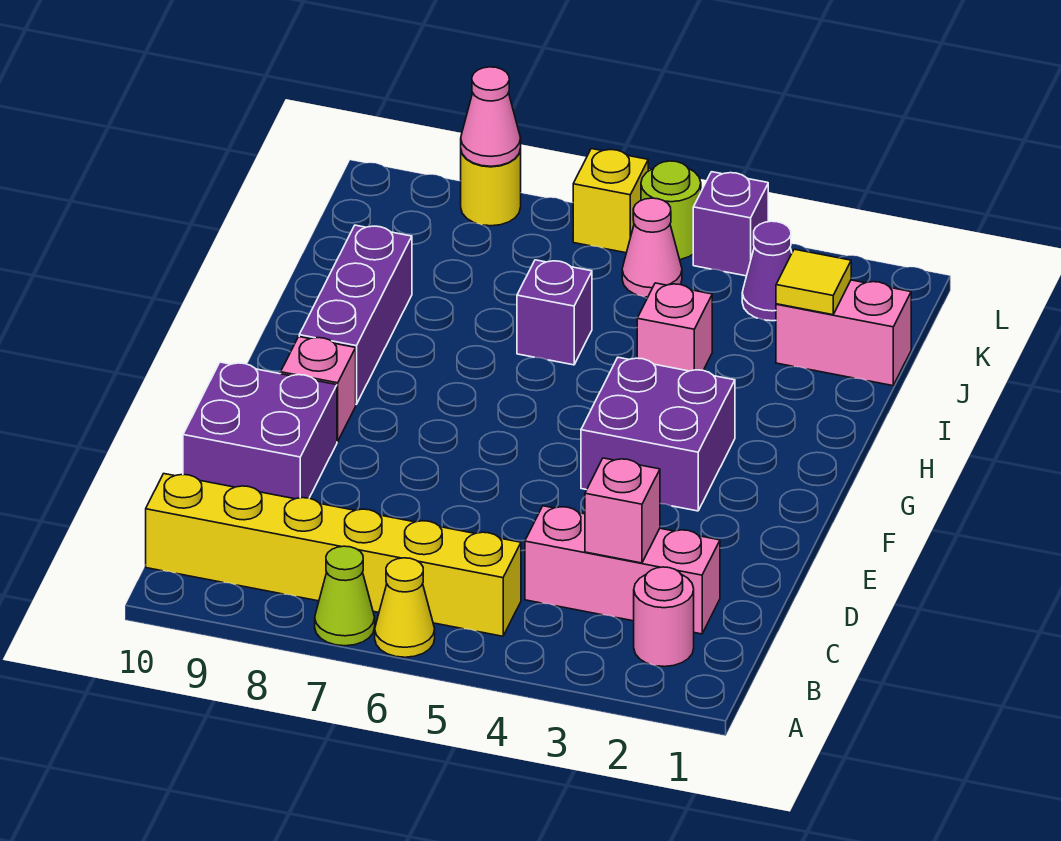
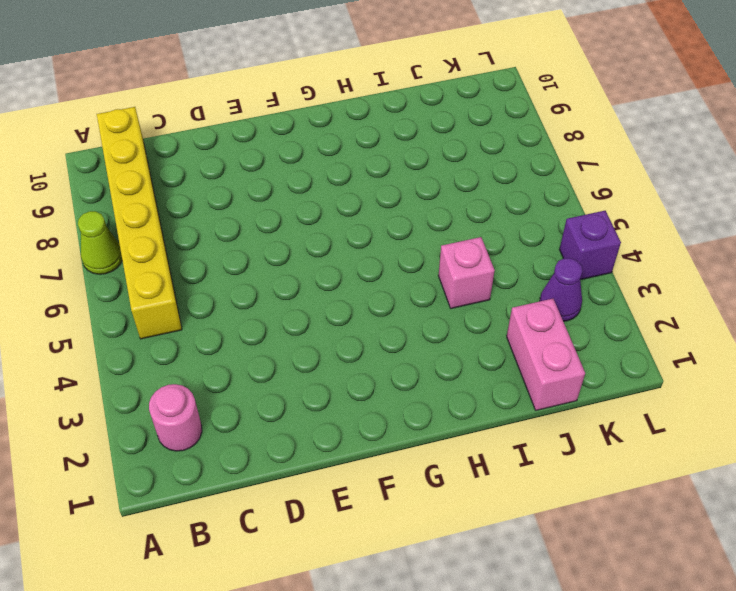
none -> yellow cone A6 level 1
none -> pink brick C2:C4 level 1
none -> purple brick D9:E10 level 1

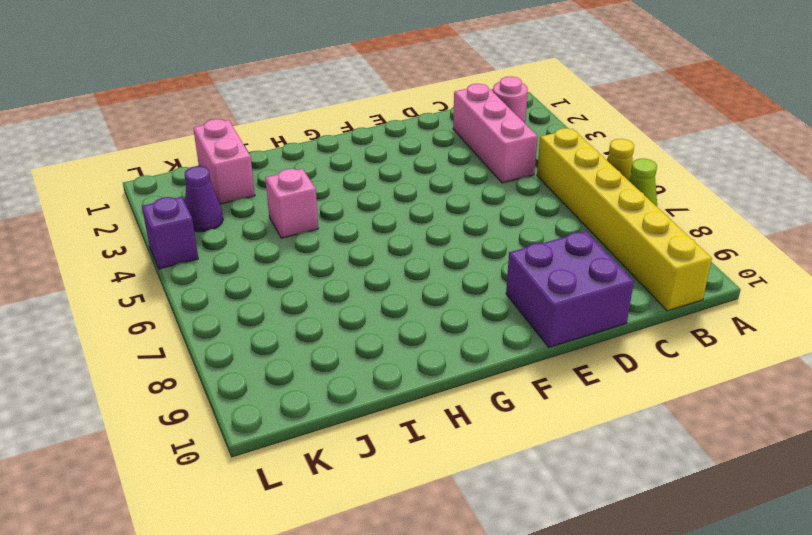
none -> purple brick F3:G4 level 1
none -> pink brick F9 level 1
none -> purple brick G9:I9 level 1

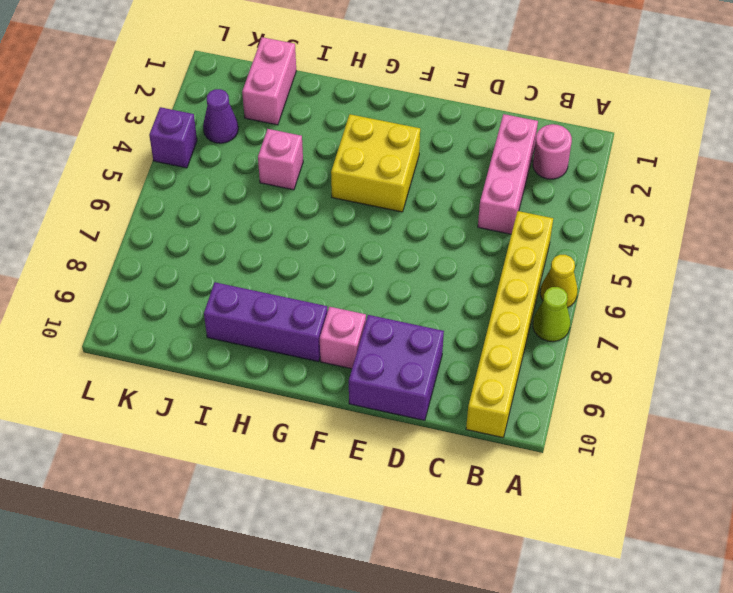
yellow brick F3:G4 level 1 -> purple brick F3:G4 level 1
none -> purple brick I6 level 1
none -> pink cone K5 level 1
none -> lime round brick L5 level 1

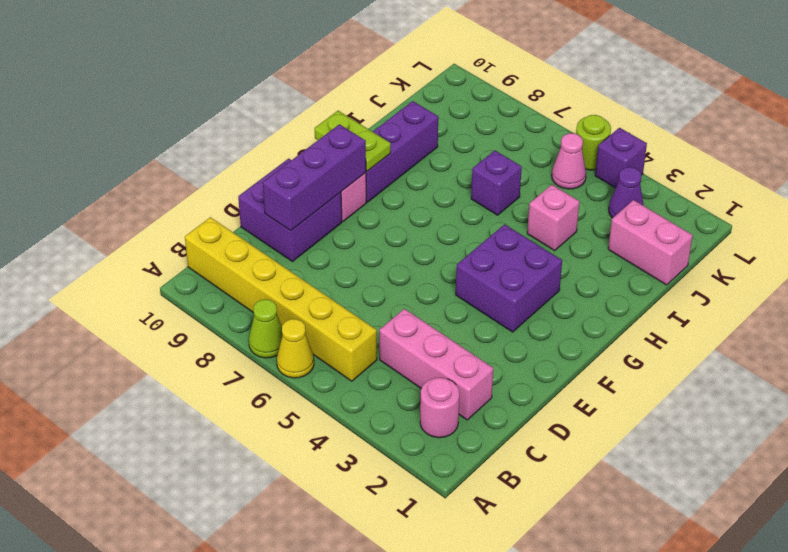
purple brick D9:F9 level 2 -> none
lime plate G9:G10 level 2 -> none
none -> yellow brick L6 level 1
none -> yellow round brick L8 level 1
none -> pink brick C3 level 2

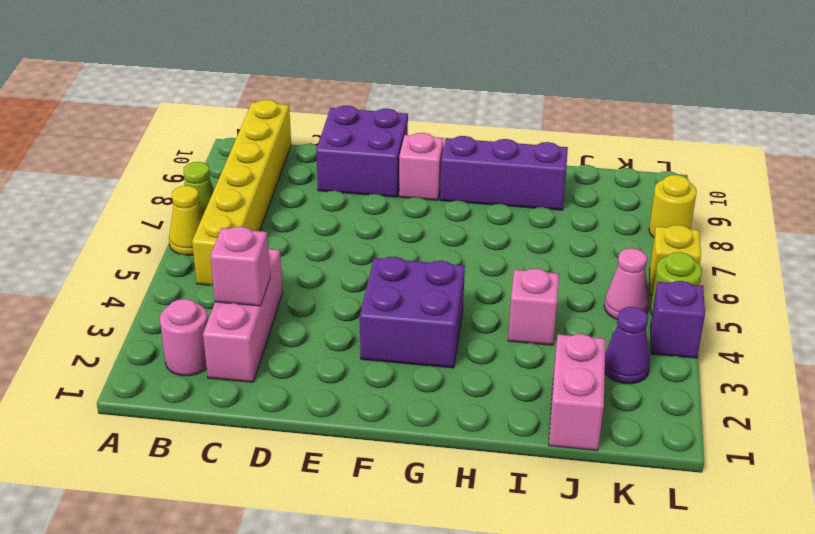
none -> purple brick I6 level 1
none -> yellow tile J2 level 2
none -> pink cone L8 level 2

